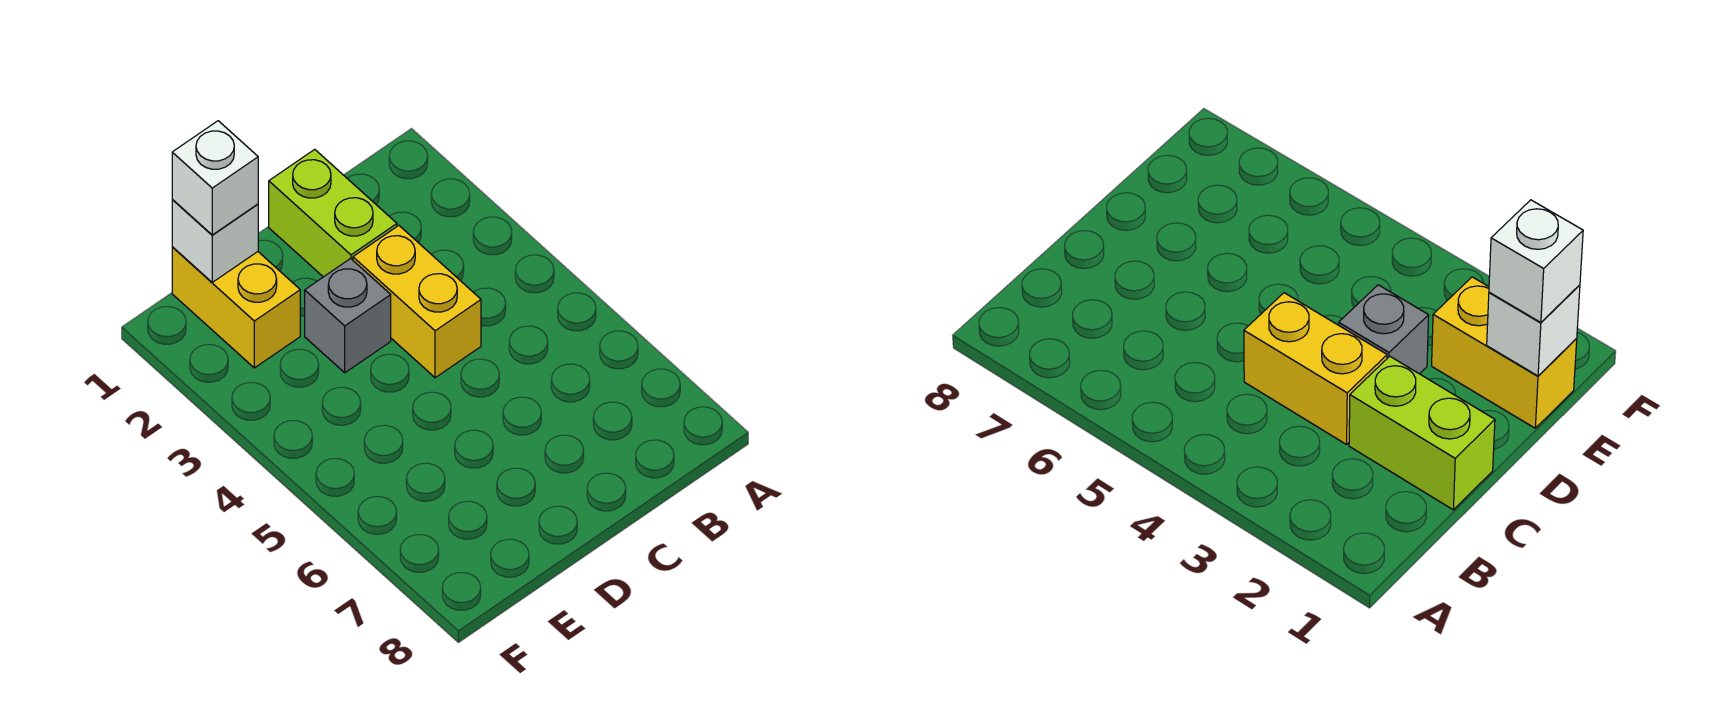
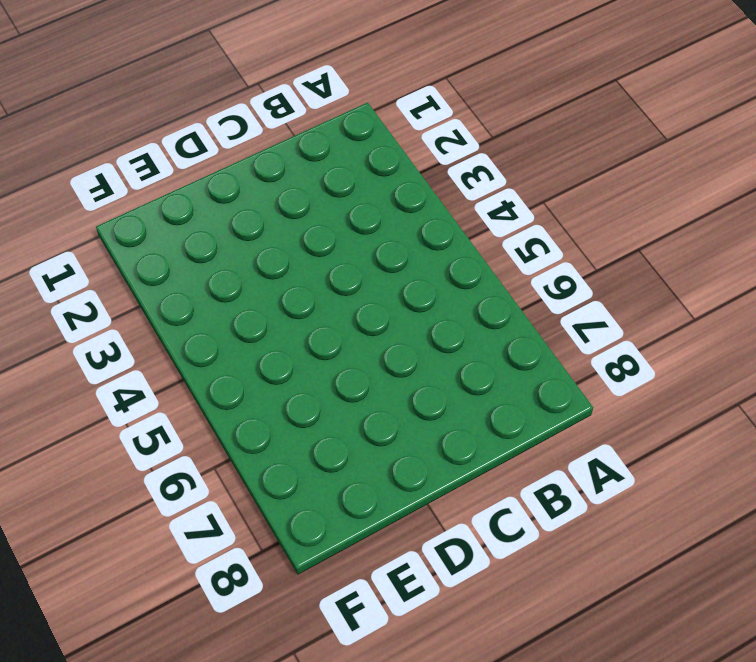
none -> lime brick C1:C2 level 1
none -> yellow brick C3:C4 level 1

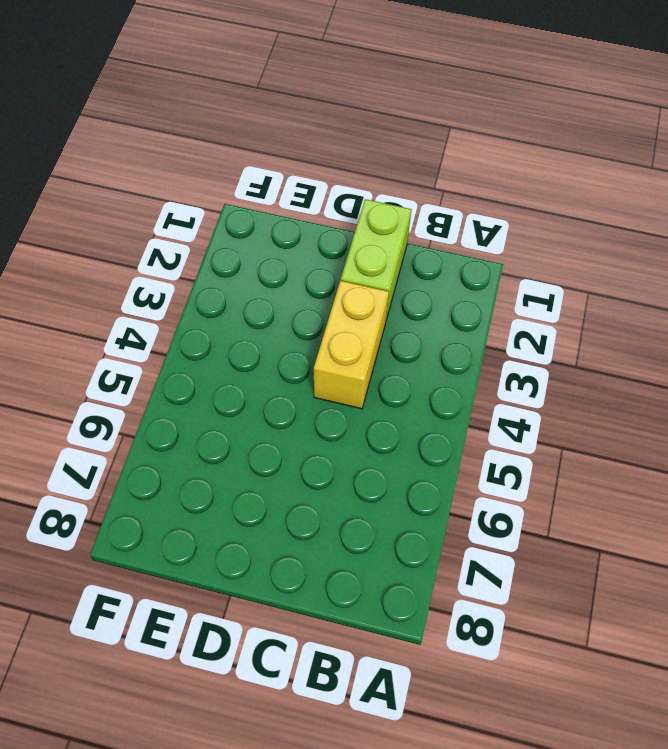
none -> grey brick D3 level 1
none -> yellow brick E1:E2 level 1

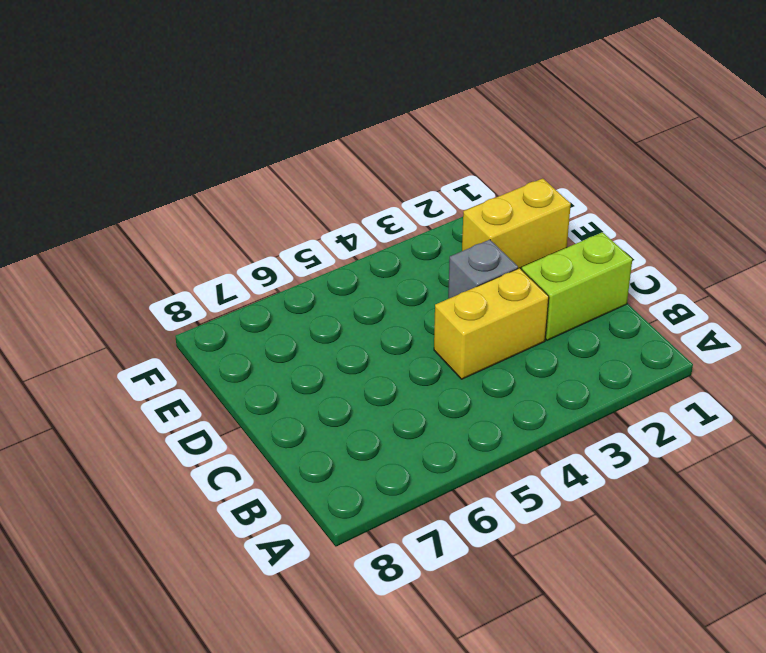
none -> white brick E1 level 2
none -> white brick E1 level 3

